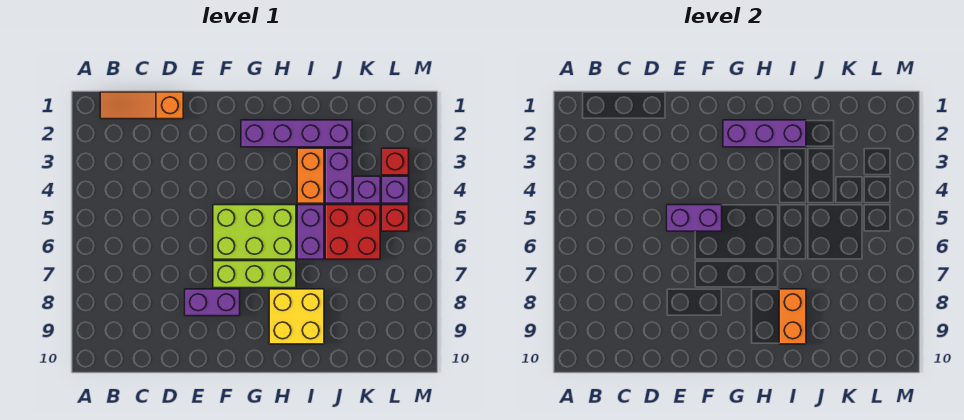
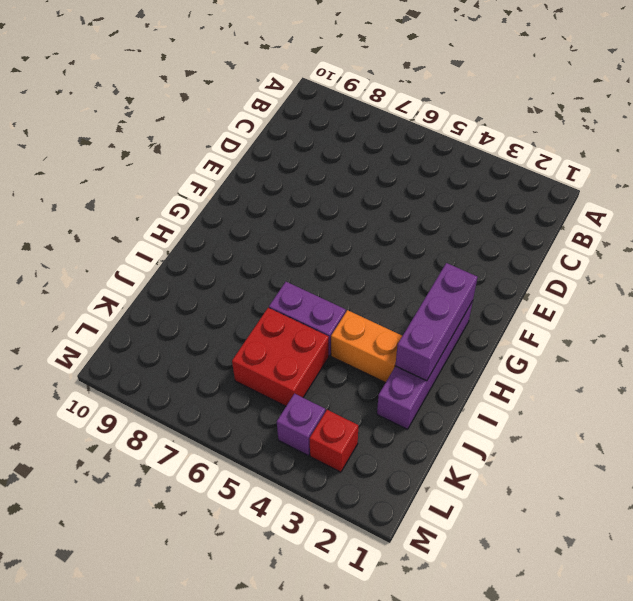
none -> orange slope B1:D1 level 1 top D
none -> purple brick E8:F8 level 1
none -> lime brick F5:H6 level 1

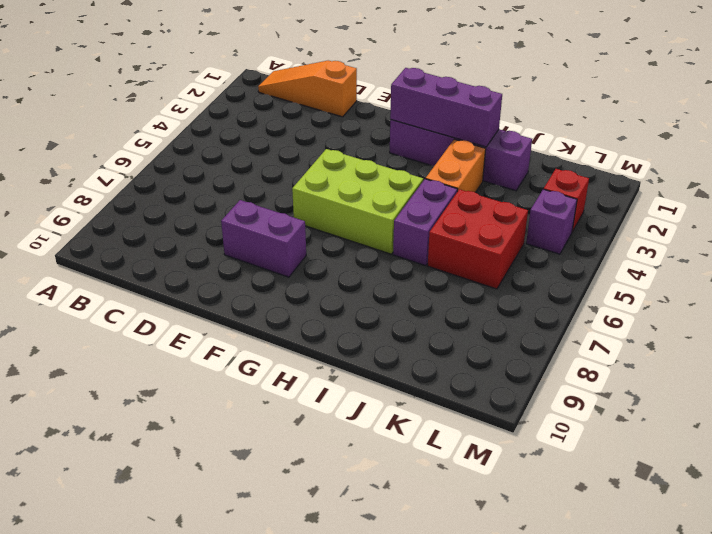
none -> lime brick F7:H7 level 1
none -> yellow brick H8:I9 level 1
none -> purple brick J3:J4 level 1

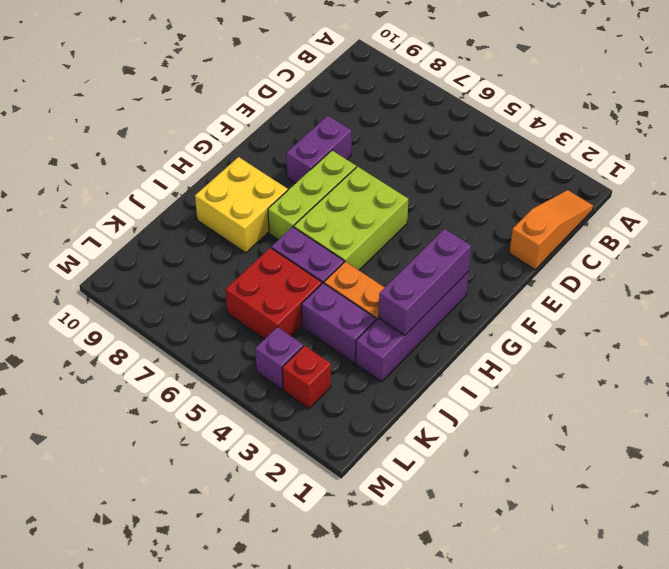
none -> purple brick K4 level 1
none -> red brick L5 level 1
none -> purple brick E5:F5 level 2

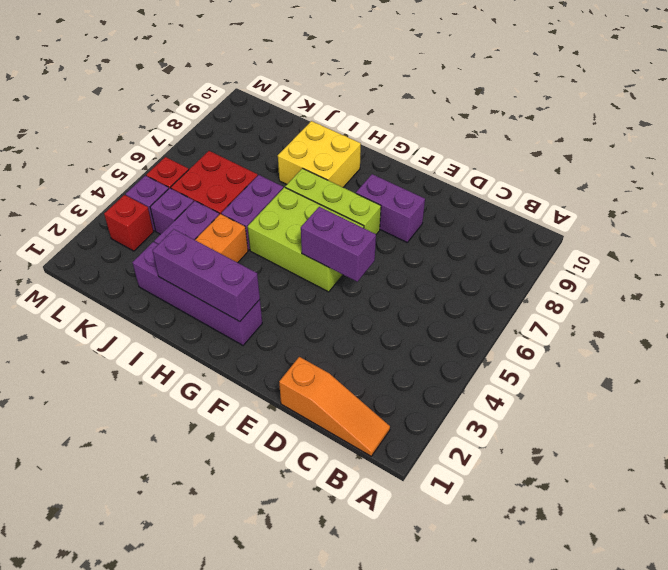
none -> orange brick I8:I9 level 2

